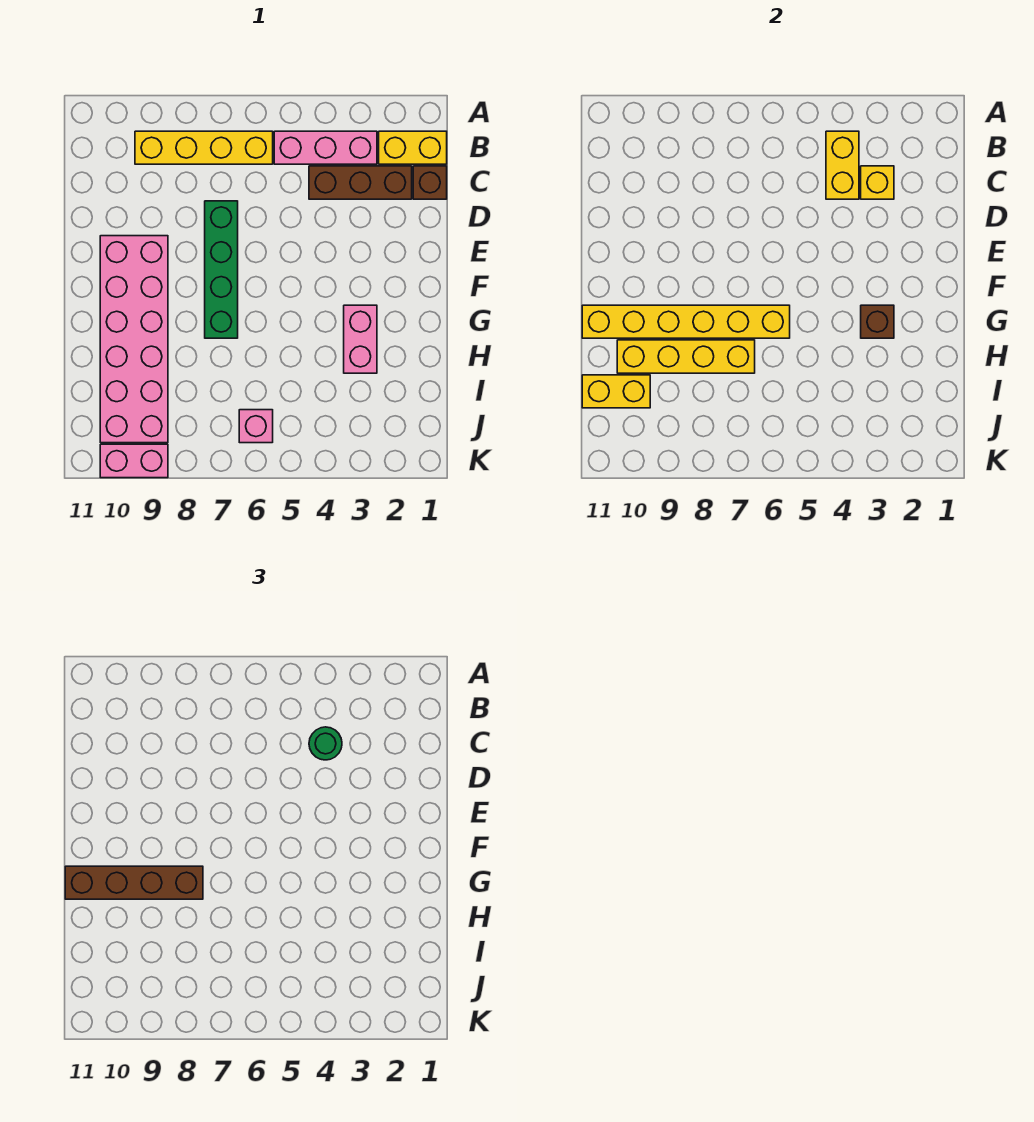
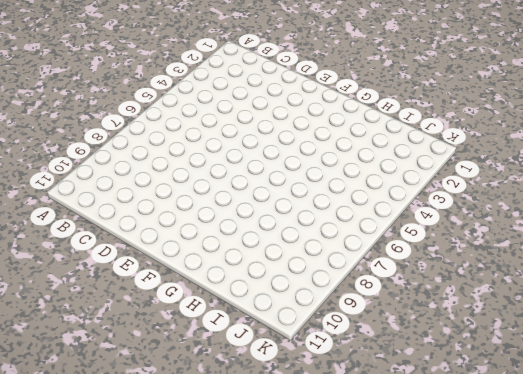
none -> yellow brick B1:B2 level 1
none -> pink brick B3:B5 level 1
none -> yellow brick B6:B9 level 1

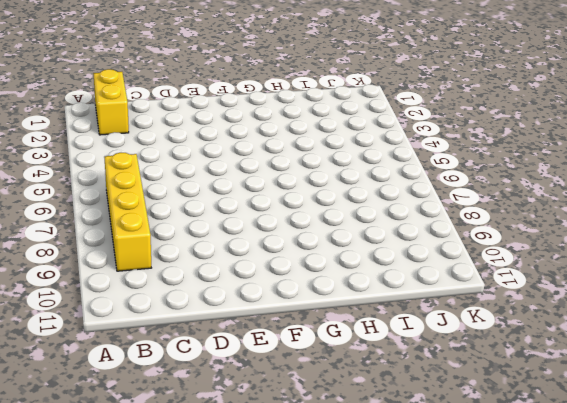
none -> pink brick B3:B5 level 1
none -> brown brick C1 level 1
none -> brown brick C2:C4 level 1

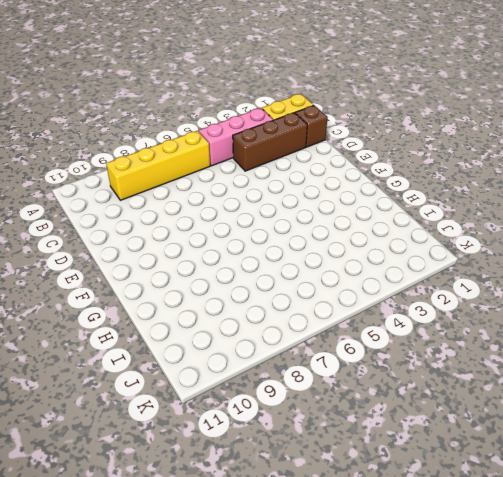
none -> green brick D7:G7 level 1
none -> pink brick E9:J10 level 1
none -> pink brick G3:H3 level 1

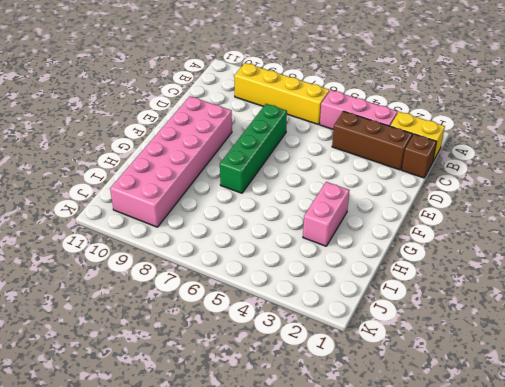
none -> pink brick J6 level 1
none -> pink brick K9:K10 level 1
none -> yellow brick B4:C4 level 2

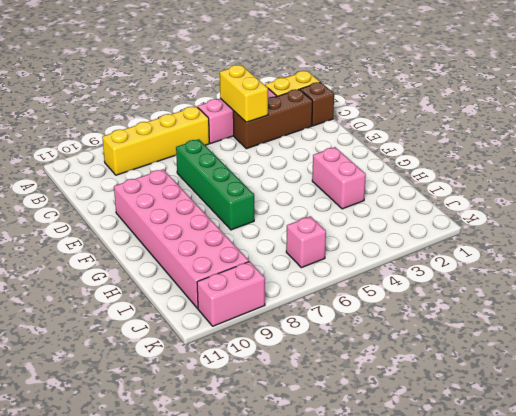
none -> yellow brick C3 level 2
none -> brown brick G3 level 2
none -> yellow brick G6:G11 level 2

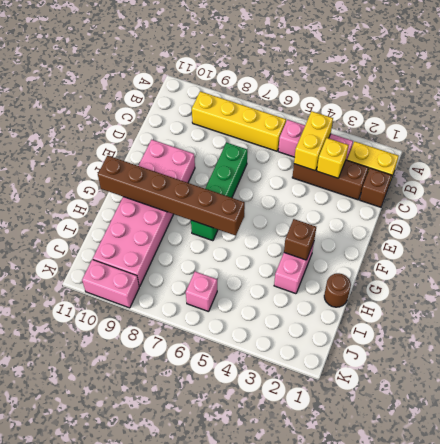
brown brick G6:G11 level 2 -> yellow brick G6:G11 level 2
brown round brick H1 level 1 -> none
none -> yellow brick H7:H10 level 2
none -> yellow brick I10:I11 level 2
none -> green round brick C4 level 3

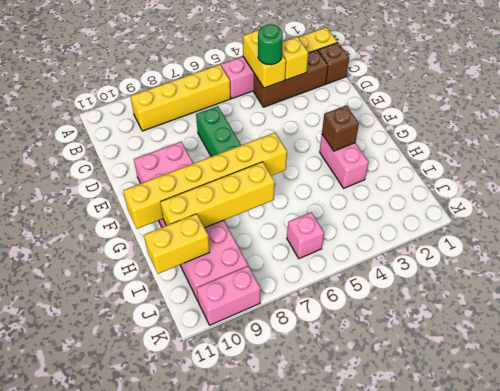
none -> brown brick G8:G11 level 3

